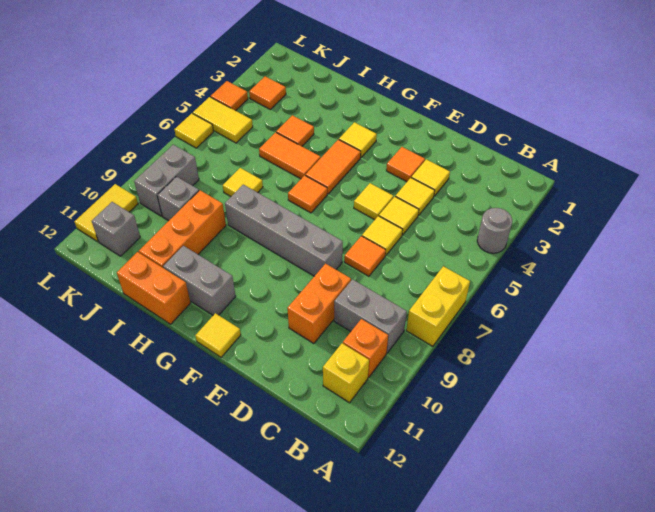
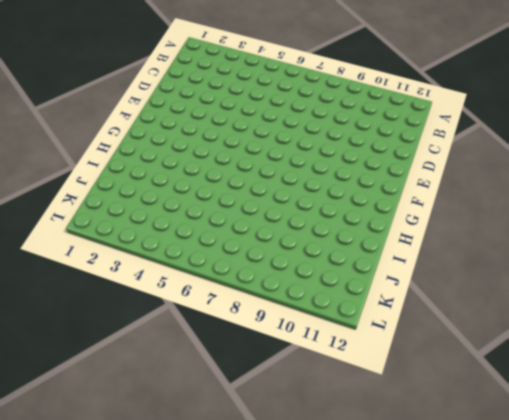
none -> grey round brick A4 level 1
none -> yellow brick A7:A8 level 1
none -> grey brick B9:C9 level 1
none -> orange brick B10 level 1

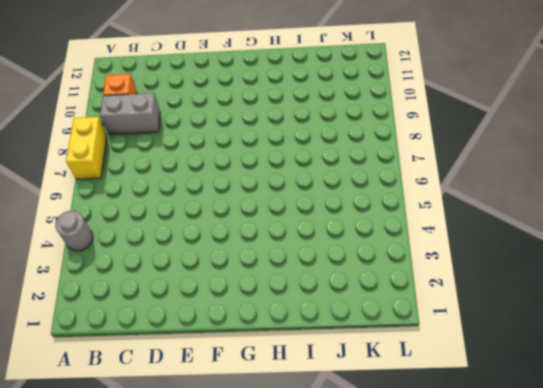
none -> yellow brick B11 level 1
none -> yellow tile D3 level 1
none -> yellow tile D4 level 1
none -> yellow tile D5 level 1

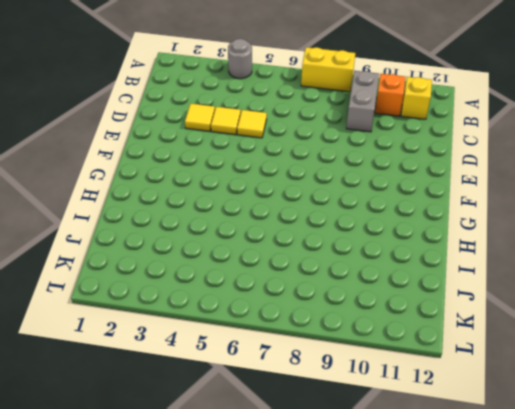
none -> yellow tile D6 level 1
none -> orange tile D7 level 1
none -> orange brick D9:D10 level 1
none -> orange tile E3 level 1

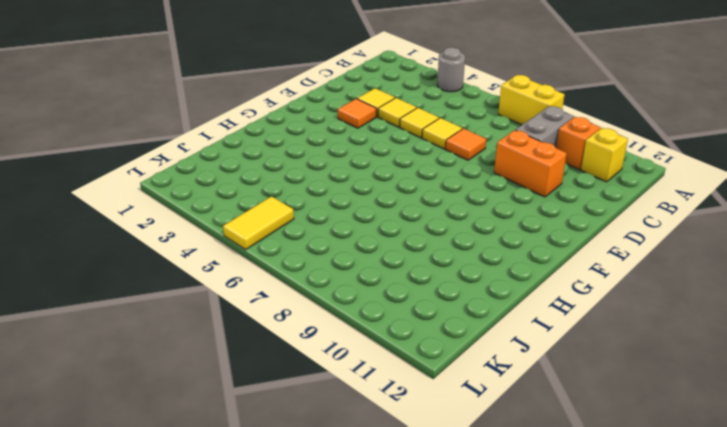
none -> yellow tile E5 level 1
none -> grey brick E8:H8 level 1
none -> yellow tile F12 level 1
none -> yellow tile G3 level 1

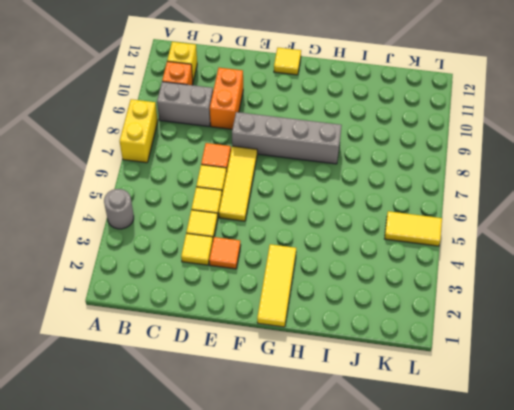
yellow tile E5:E7 level 1 -> yellow tile E5 level 1
yellow tile G1:G3 level 1 -> yellow tile G3 level 1
none -> orange tile G4:G5 level 1
none -> orange tile G6 level 1
none -> grey brick G11:H11 level 1
none -> orange tile H5:I5 level 1

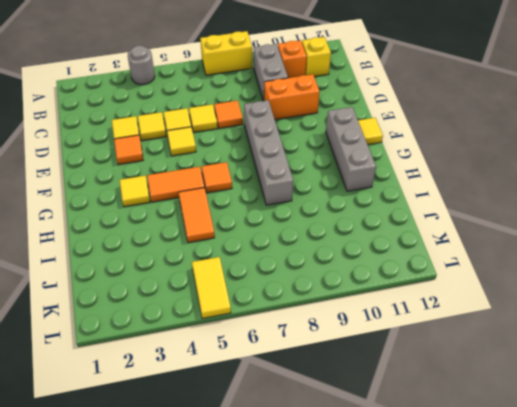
grey brick F11:H11 level 1 -> grey brick G11:H11 level 1
none -> orange brick H12:I12 level 1
none -> orange tile I4 level 1
none -> yellow tile I7 level 1
none -> orange brick I9:I11 level 1

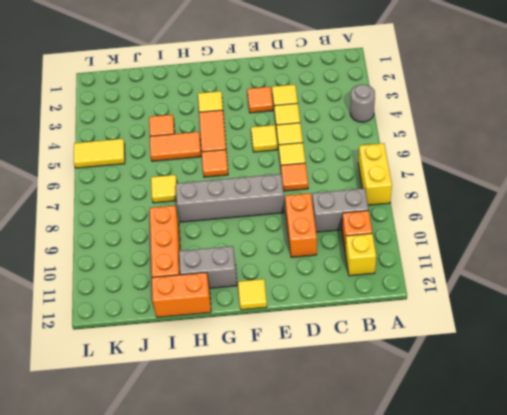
none -> grey brick J9 level 1
none -> orange tile K3 level 1
none -> grey brick K8:K9 level 1
none -> grey brick K11 level 1

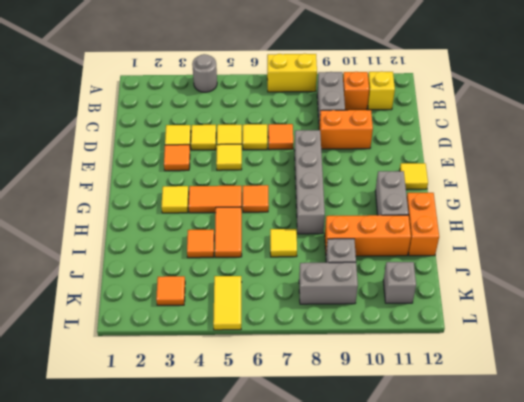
none -> orange tile L4 level 1
none -> yellow tile L6 level 1
none -> yellow tile L10:L11 level 1

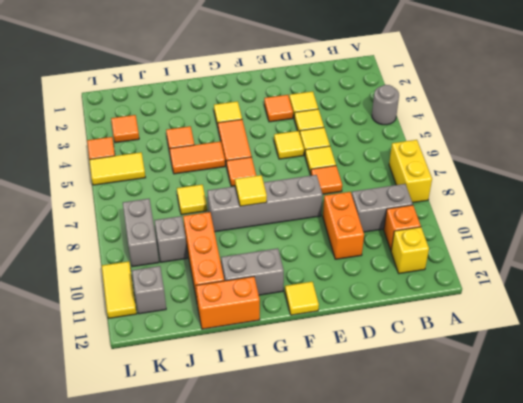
yellow tile G8 level 2 -> yellow tile L6 level 1

